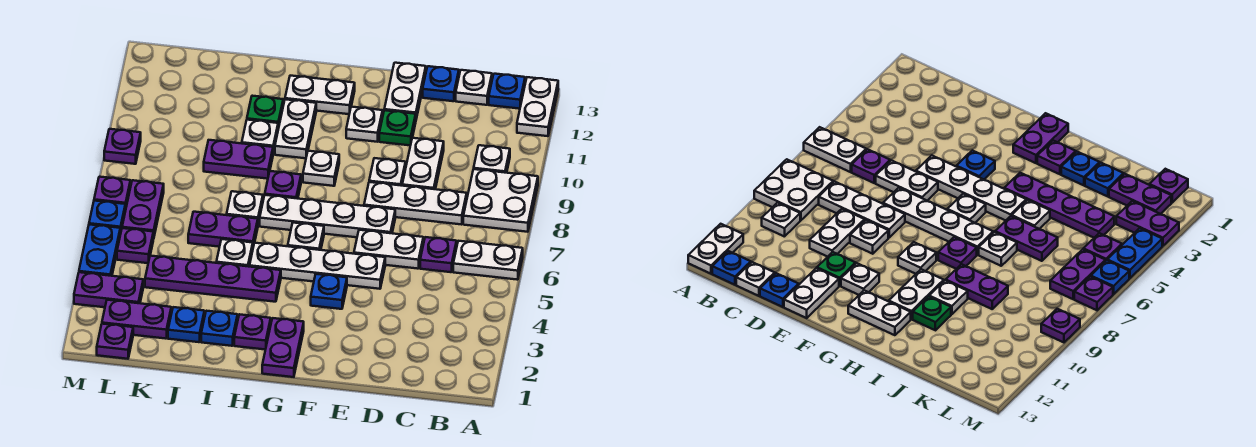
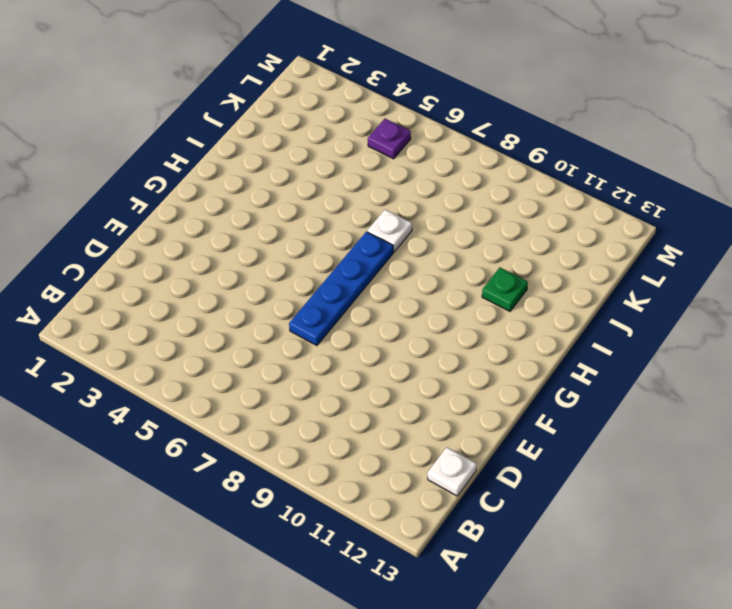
blue plate E7:H7 level 1 -> white plate E7:H7 level 1
none -> white plate A6:B6 level 1
none -> white plate A8:B9 level 1
none -> white plate A12:A13 level 1
none -> white plate B10 level 1

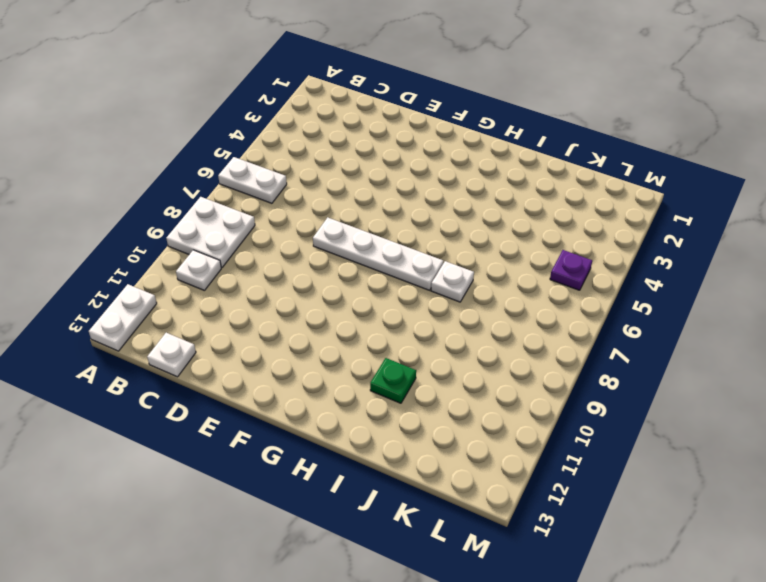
none -> blue plate B13 level 1
none -> purple plate C6 level 1
none -> white plate C8:E8 level 1
none -> white plate D6:E6 level 1

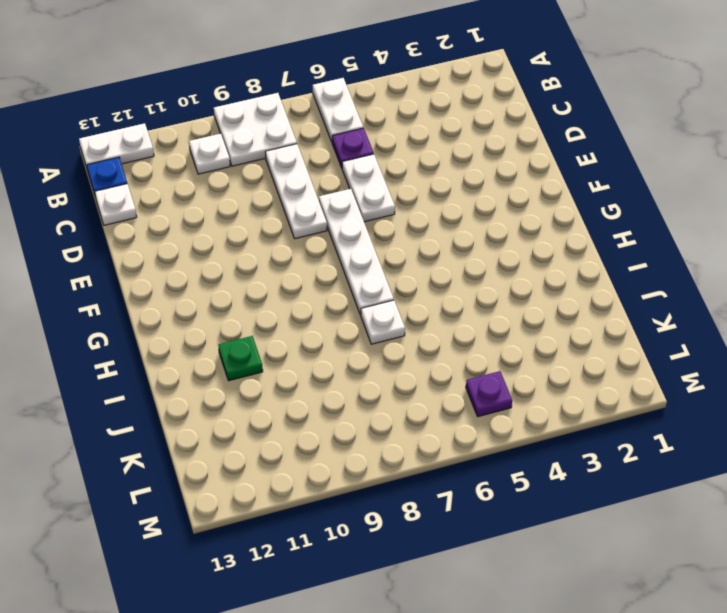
none -> white plate D9:D10 level 1
none -> blue plate D13 level 1
none -> white plate E5:H5 level 1
none -> white plate E9 level 1

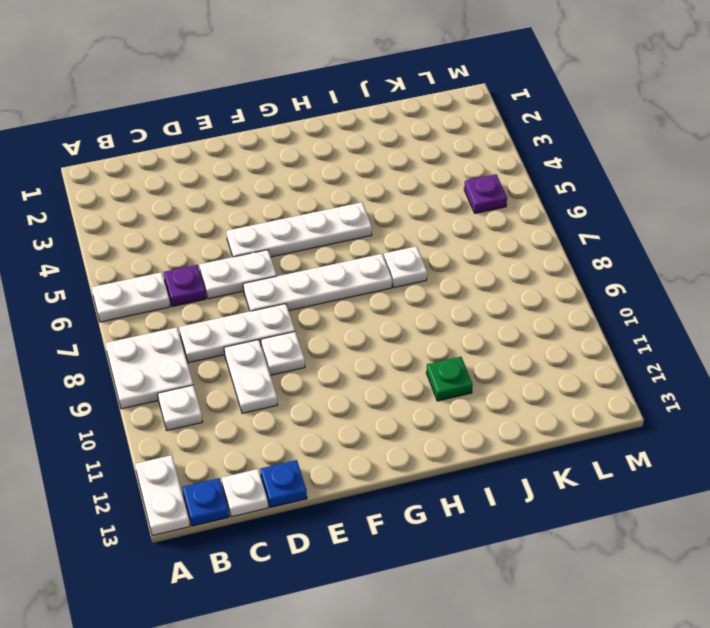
none -> green plate E11 level 1
none -> white plate E12:E13 level 1
none -> blue plate F4 level 1
none -> white plate F11 level 1

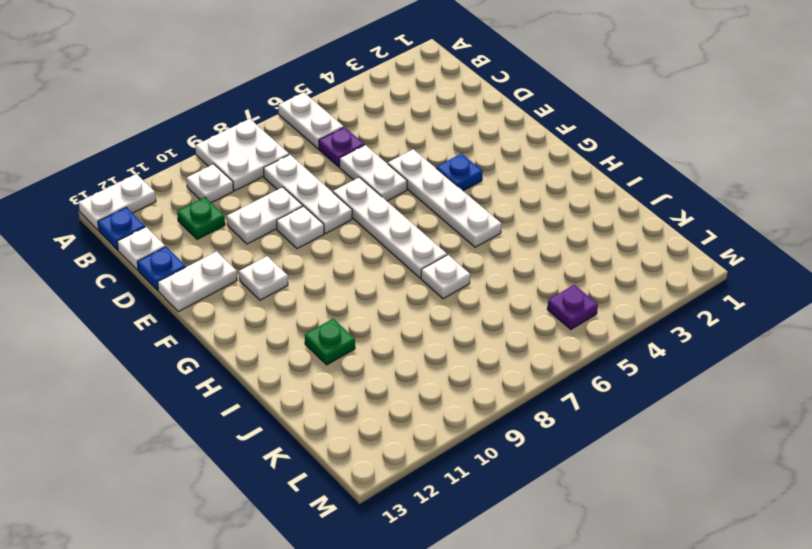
green plate C11 level 1 -> green plate E11 level 1
none -> purple plate G1:G2 level 1
none -> white plate G6 level 1
none -> white plate G9 level 1
none -> white plate G12:H12 level 1

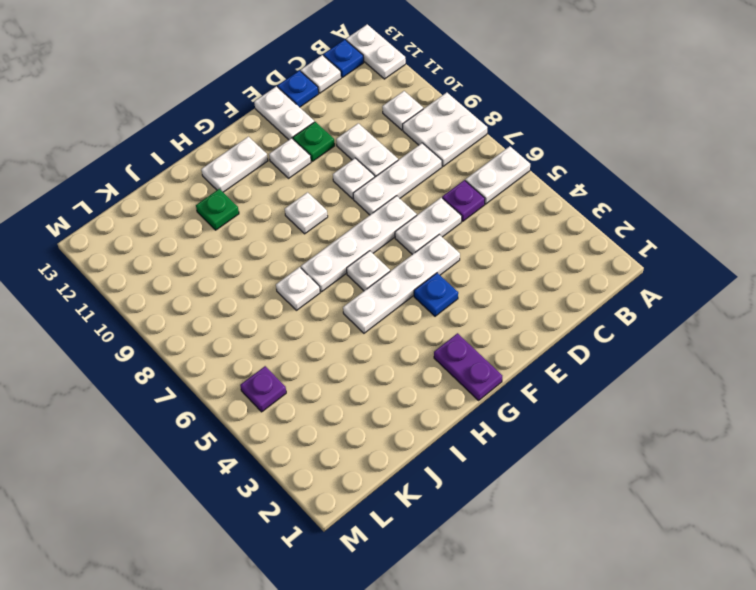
none -> purple plate H2 level 1
none -> purple plate H4:K4 level 1
none -> purple plate H8 level 1
none -> white plate H10:H11 level 1

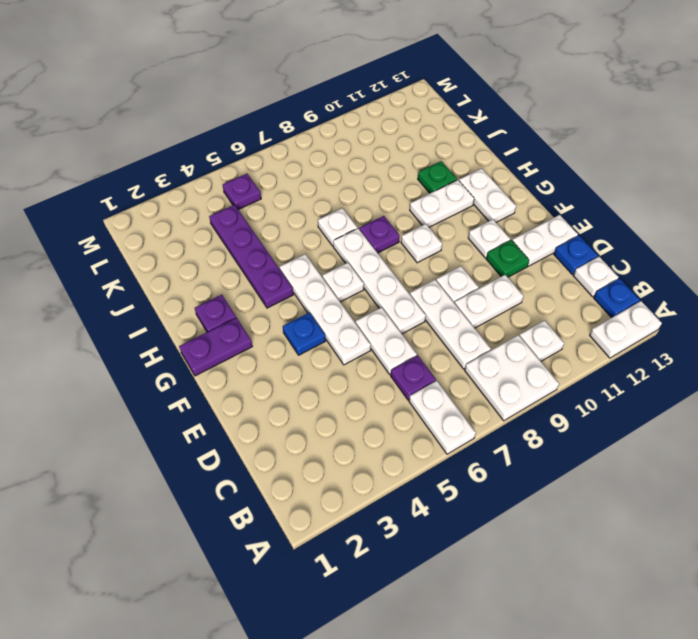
none -> blue plate I2 level 1
none -> white plate I5 level 1
none -> purple plate I6:J6 level 1
none -> purple plate I9:J9 level 1

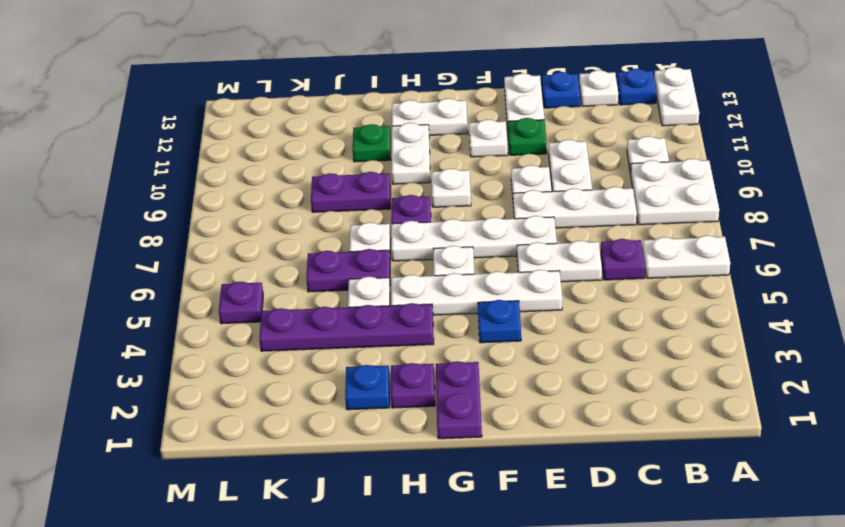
none -> white plate I10 level 1
none -> blue plate J2 level 1
none -> purple plate K2:L2 level 1
none -> purple plate L1 level 1

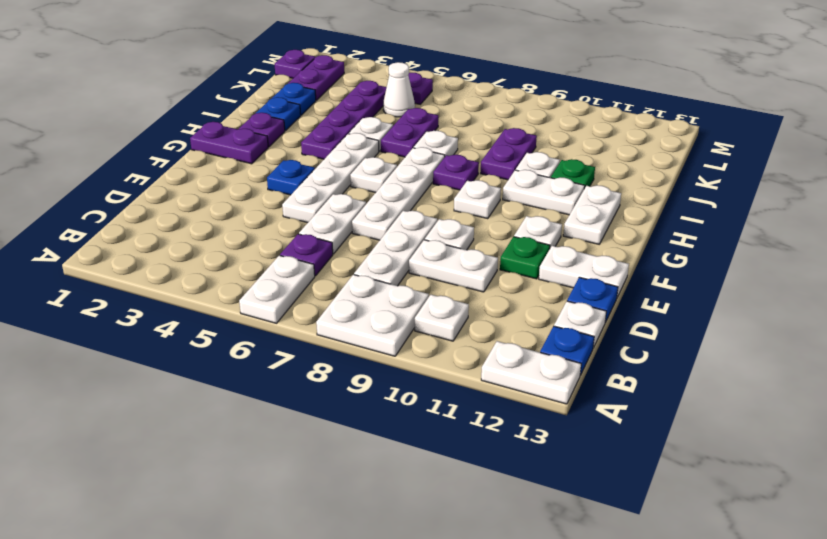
white cone K5 level 1 -> none
none -> purple plate L3:M3 level 1
none -> purple plate L6:L7 level 1
none -> blue plate M4:M5 level 1
none -> blue plate M6 level 1

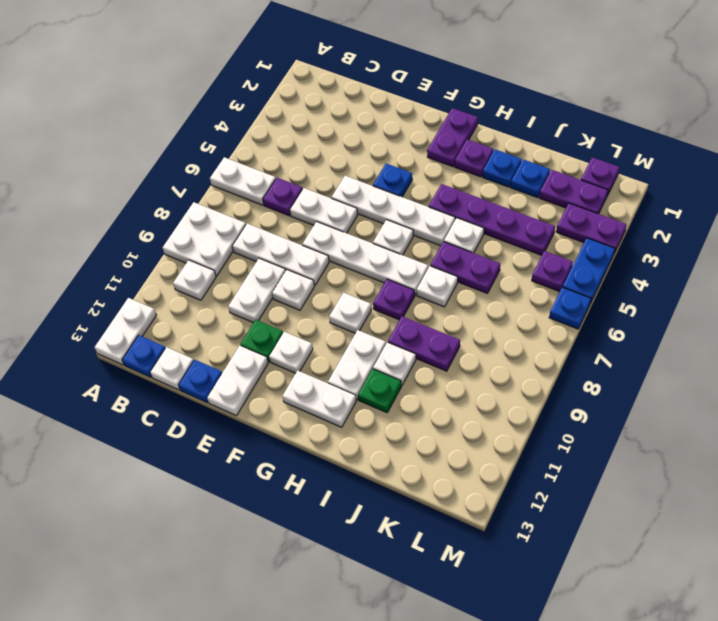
none -> purple plate L6:L7 level 1
none -> purple plate M7 level 1
none -> purple plate M9 level 1

